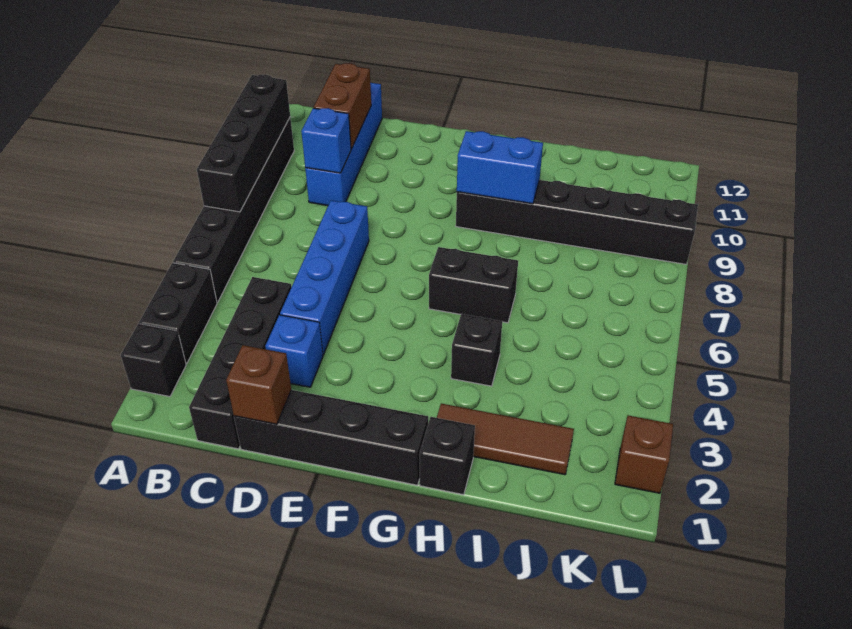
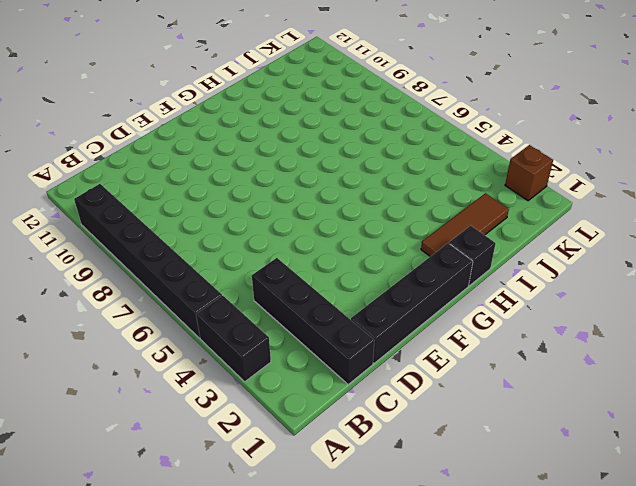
none -> black brick A2 level 1
none -> blue brick C9:C12 level 1
none -> blue brick D3 level 1

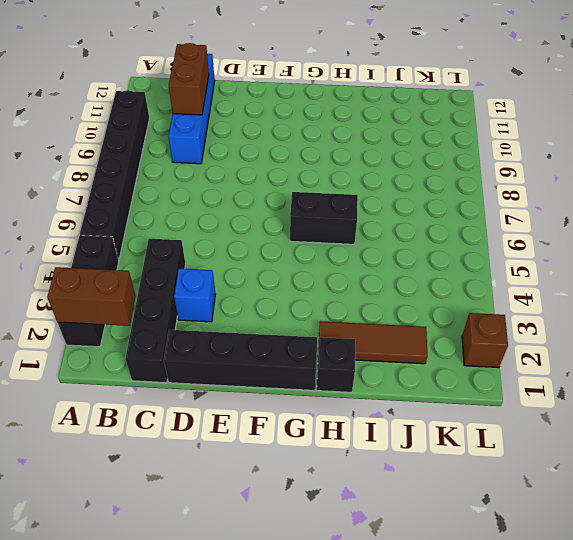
brown brick A2:B2 level 2 -> none
none -> blue brick D4:D7 level 1
none -> black brick G9:L9 level 1
none -> black brick H4 level 1

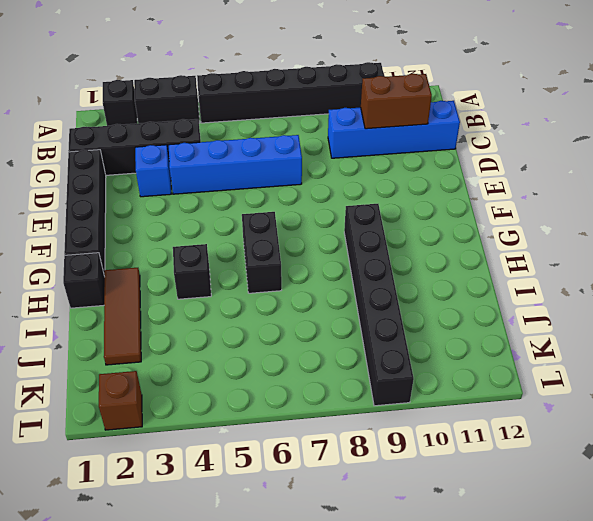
none -> black brick A7:A10 level 2
none -> blue brick C9 level 2
none -> brown brick D1 level 2

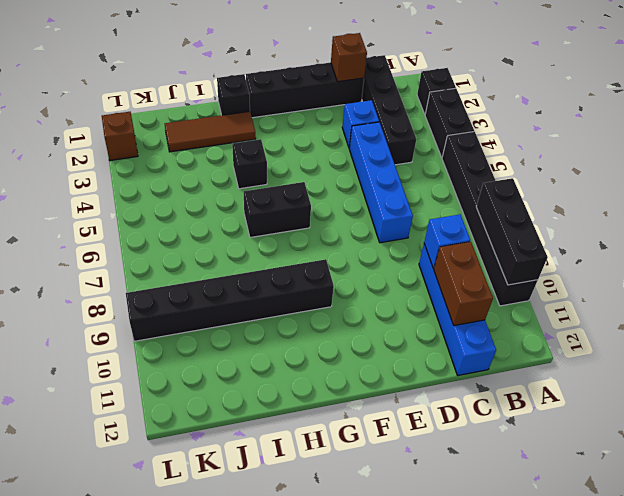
black brick A8:A10 level 2 -> black brick A7:A10 level 2
none -> blue brick G9:H9 level 2

